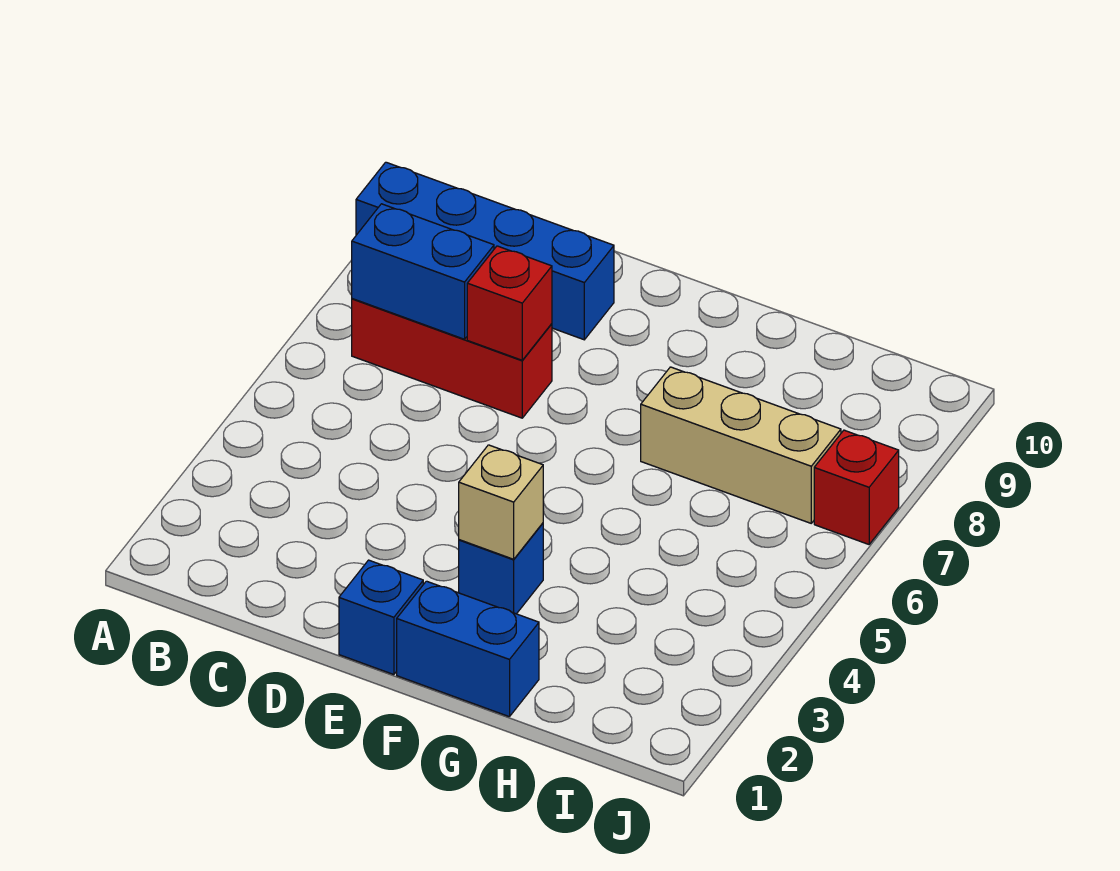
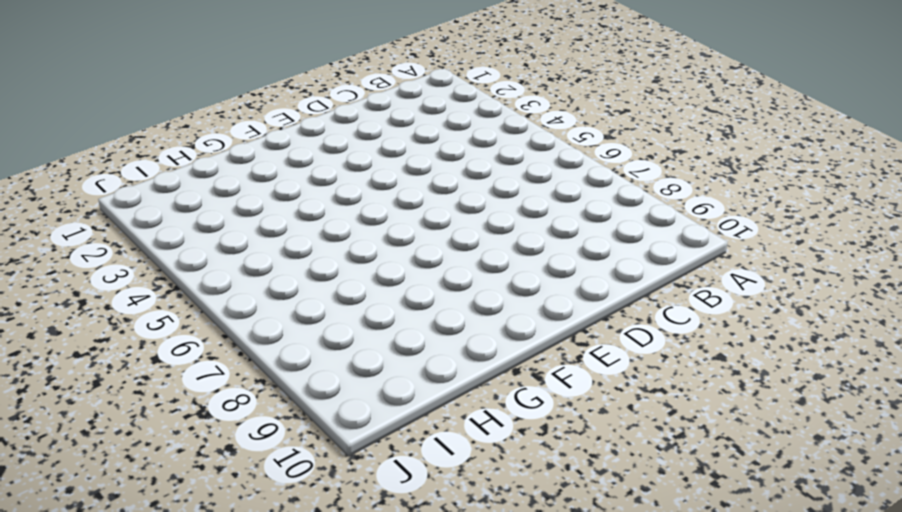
none -> blue brick A9:D9 level 1
none -> red brick B7:D7 level 1

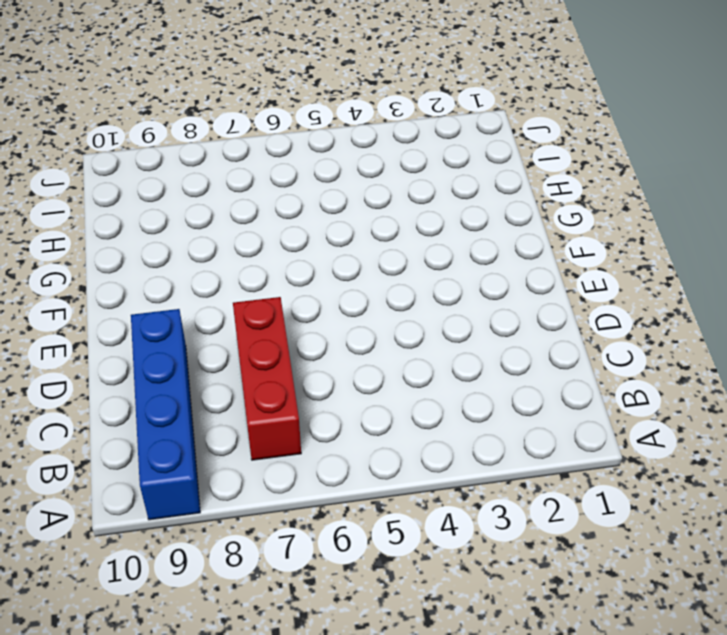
none -> blue brick E1 level 1
none -> blue brick F1:G1 level 1

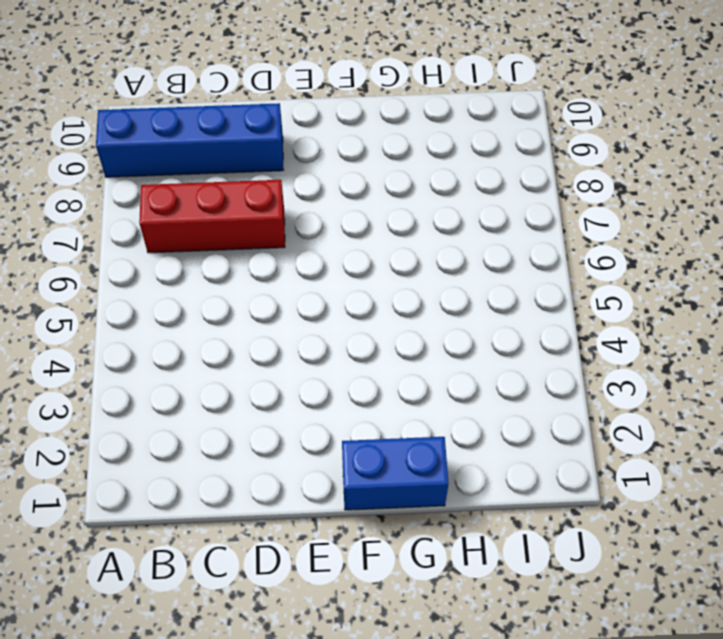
none -> blue brick E1 level 1
none -> blue brick F3 level 1

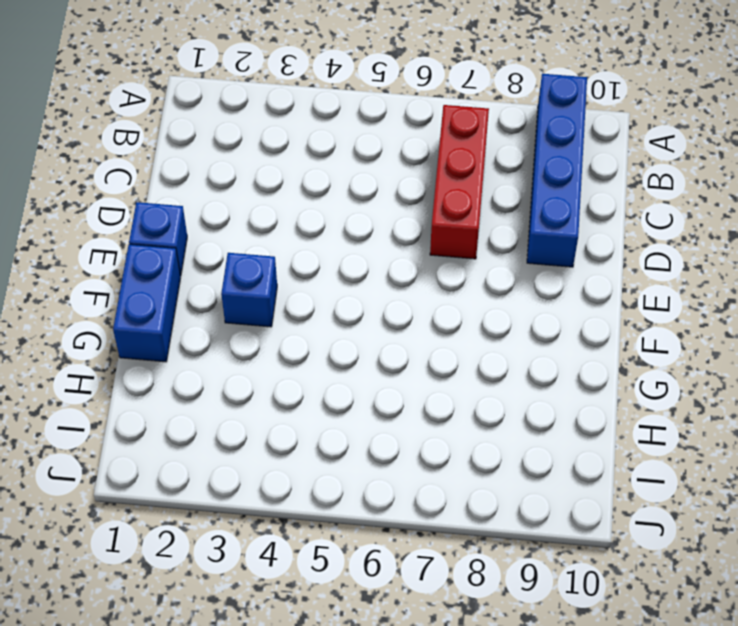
none -> tan brick G7:I7 level 1
none -> red brick J7 level 1

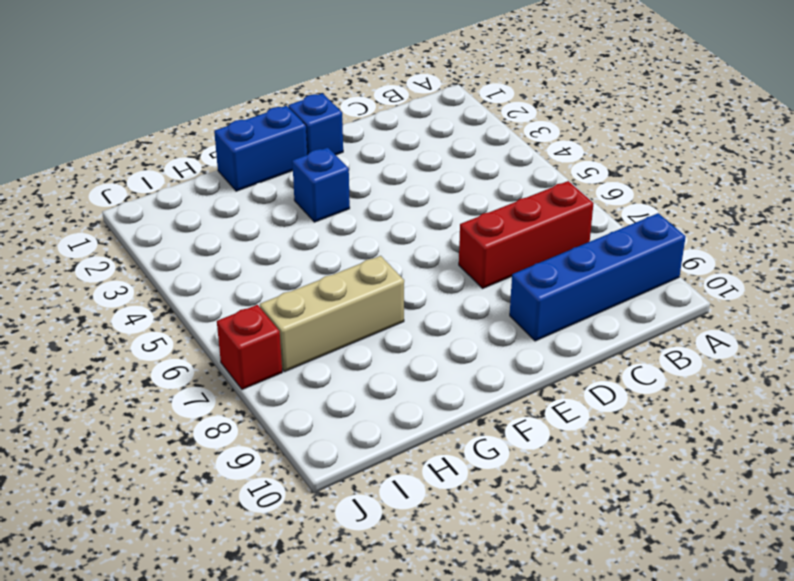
none -> blue brick B7:C7 level 2
none -> red brick D7 level 2

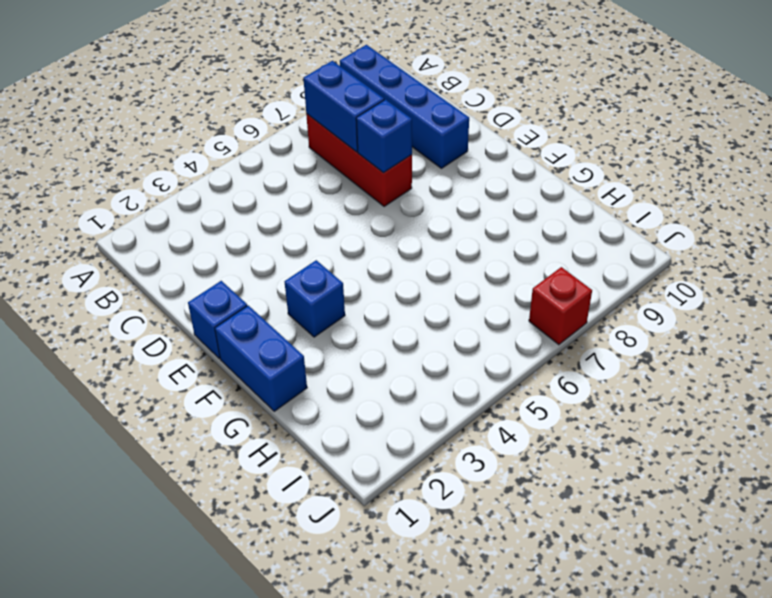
blue brick D7 level 2 -> red brick D7 level 2
none -> tan brick G7:I7 level 1
none -> tan brick F3 level 2

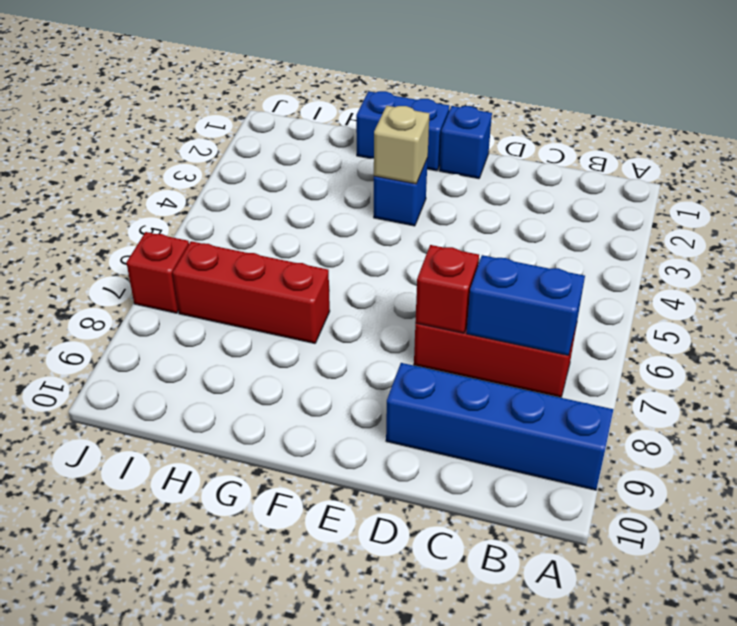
red brick G7:I7 level 1 -> tan brick G7:I7 level 1

